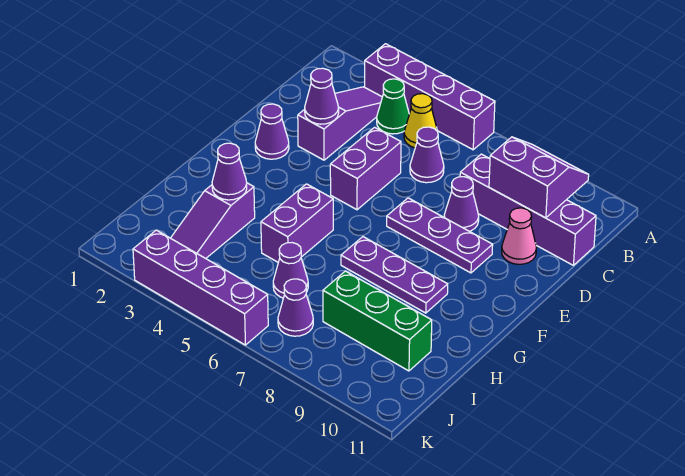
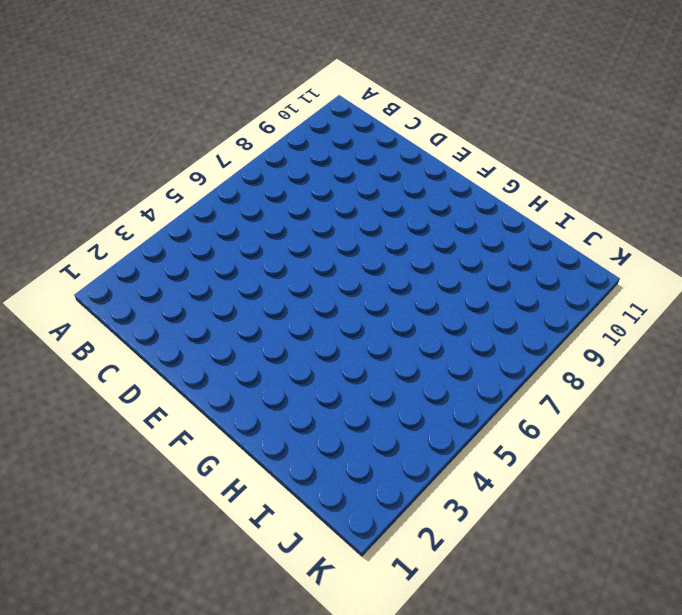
none -> purple brick A3:A6 level 1
none -> purple slope B3:D3 level 1 top D
none -> green cone B4 level 1

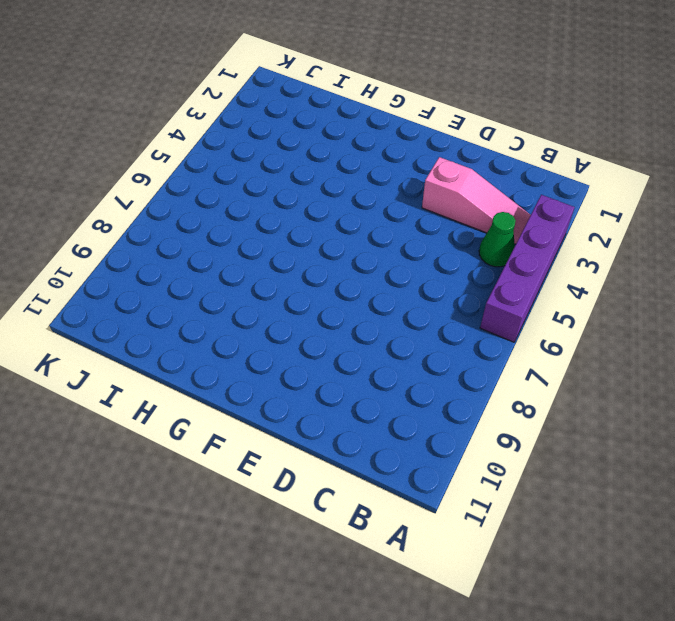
pink slope B3:D3 level 1 top D -> purple slope B3:D3 level 1 top D
none -> yellow cone B5 level 1
none -> purple cone C6 level 1
none -> purple brick C8:C11 level 1

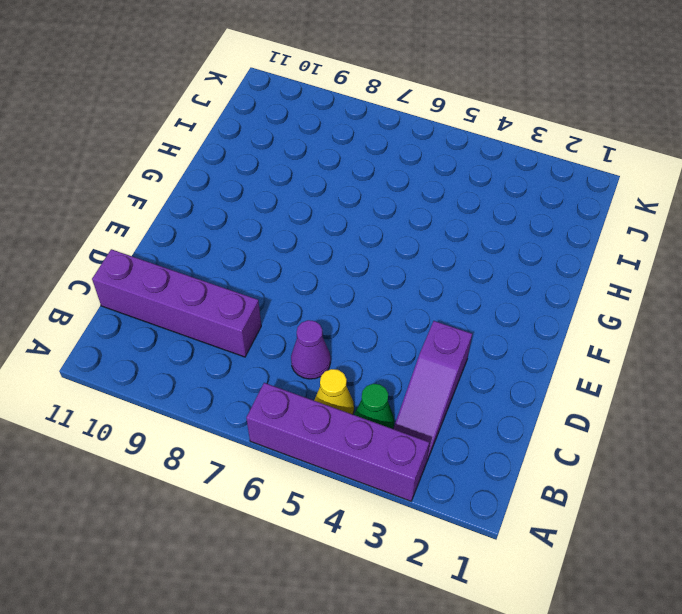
none -> purple brick D5:E5 level 1
none -> purple cone D8 level 1
none -> pink cone D10 level 1

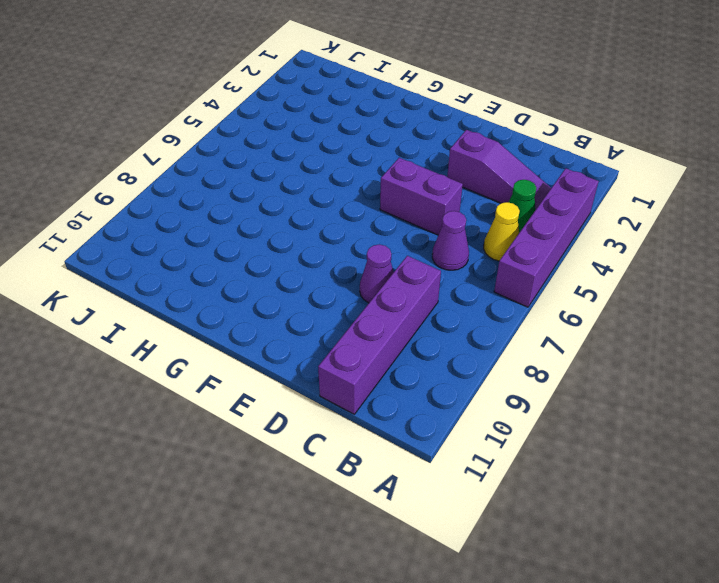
none -> pink cone D10 level 1
none -> purple cone E2 level 1
none -> purple plate E7:E9 level 1

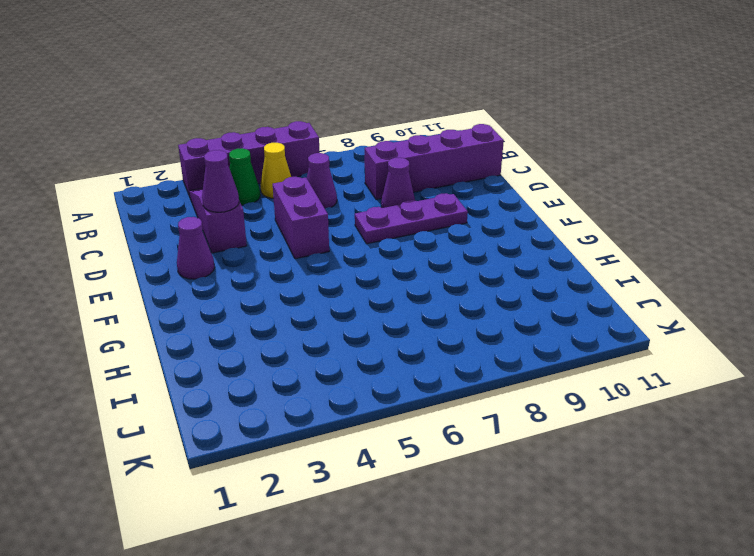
none -> pink cone D10 level 1
none -> purple brick G5:H5 level 1
none -> purple plate G7:G9 level 1

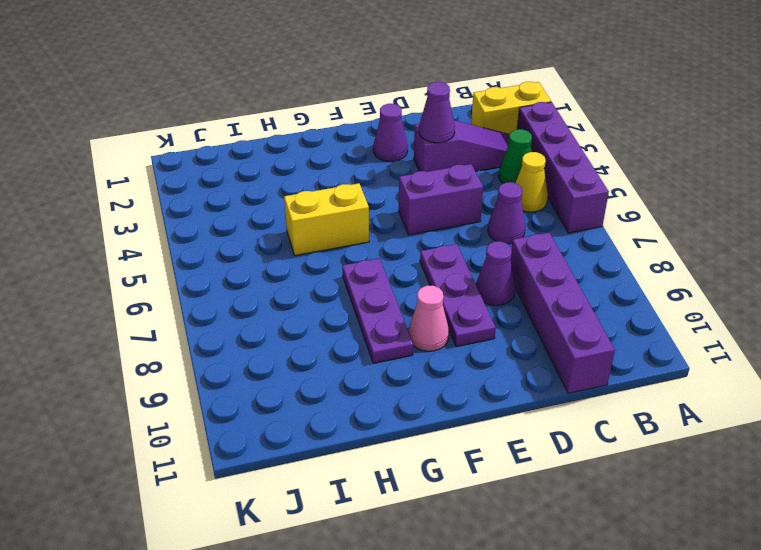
yellow brick A2:B2 level 1 -> none
pink cone F9 level 1 -> pink cone D10 level 1
yellow brick G5:H5 level 1 -> purple brick G5:H5 level 1
none -> purple slope H3:J3 level 1 top H
none -> purple cone I6 level 1
none -> green brick I8:I10 level 1

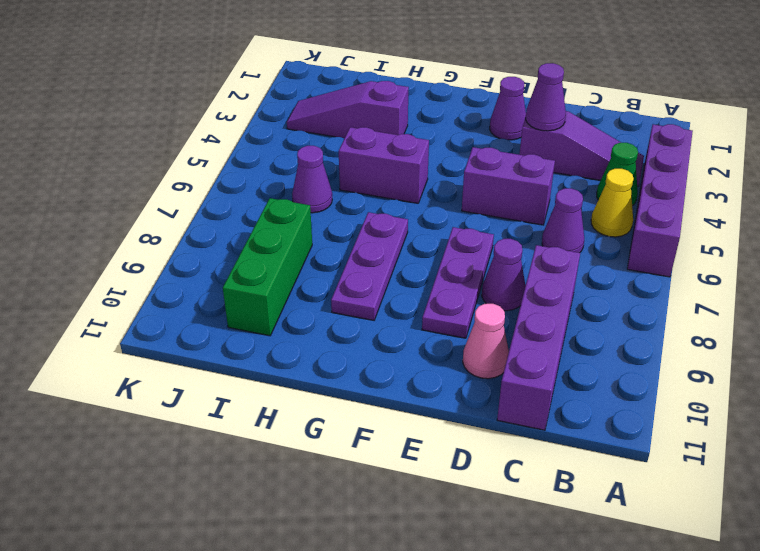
none -> purple cone J7 level 1
none -> purple brick K3:K6 level 1
none -> purple slope B9:C10 level 2 top C

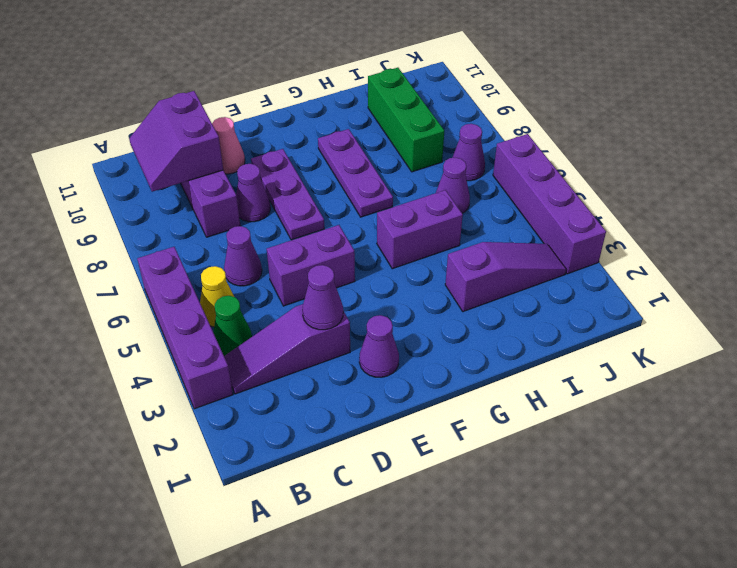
none -> purple cone H3 level 2

